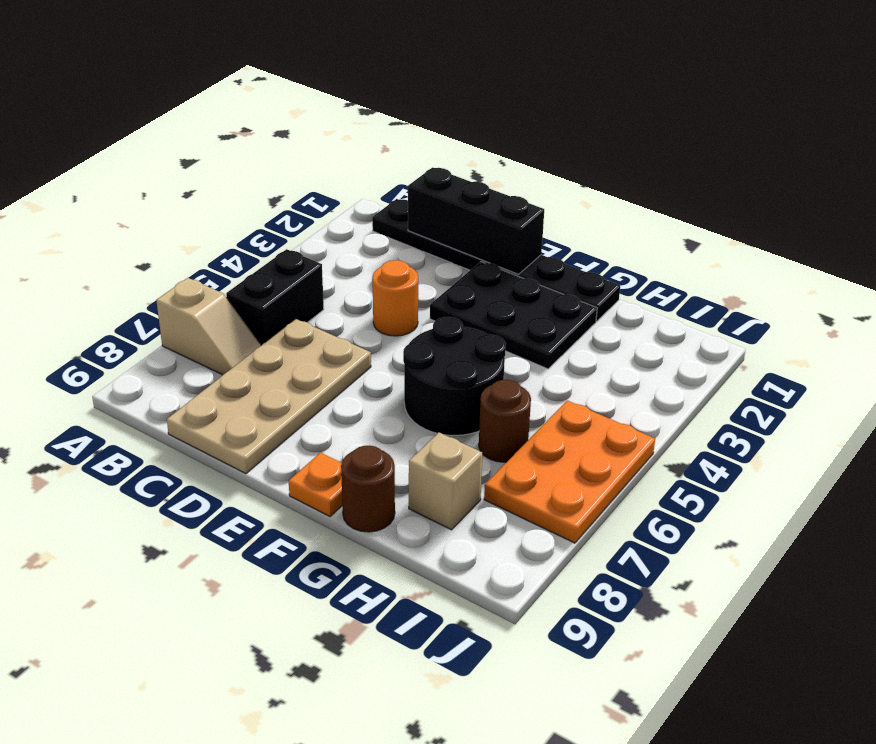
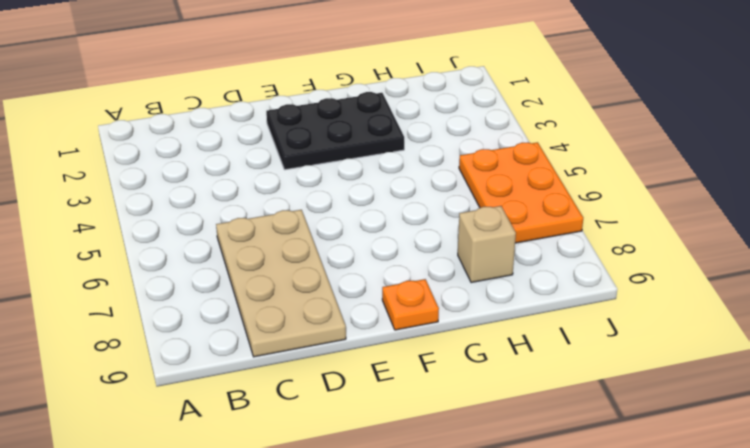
none -> tan slope A7:B7 level 1 top A
none -> black plate B1:G1 level 1
none -> black brick B5:B6 level 1

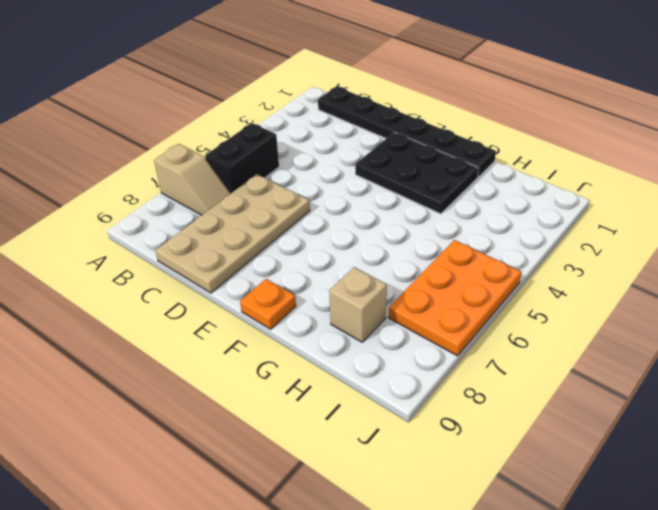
none -> orange round brick D4 level 1
none -> black round brick F5:G6 level 1
none -> brown round brick G9 level 1

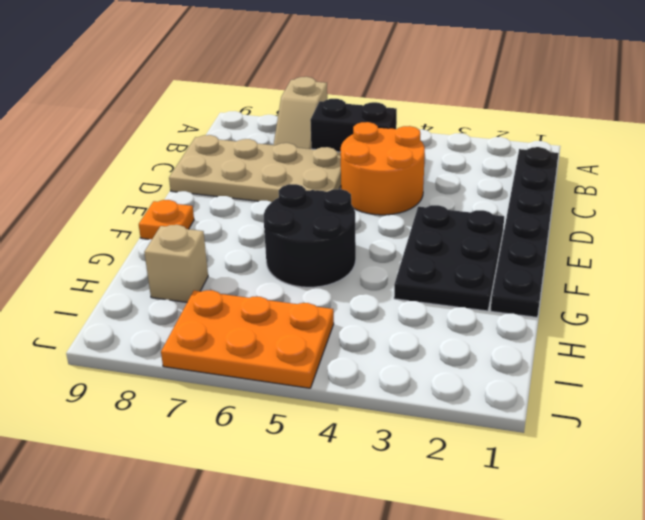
orange round brick C4:D5 level 1 -> orange round brick D4 level 1
none -> brown round brick G9 level 1
none -> brown round brick H6 level 1
none -> black brick C1:E1 level 2

